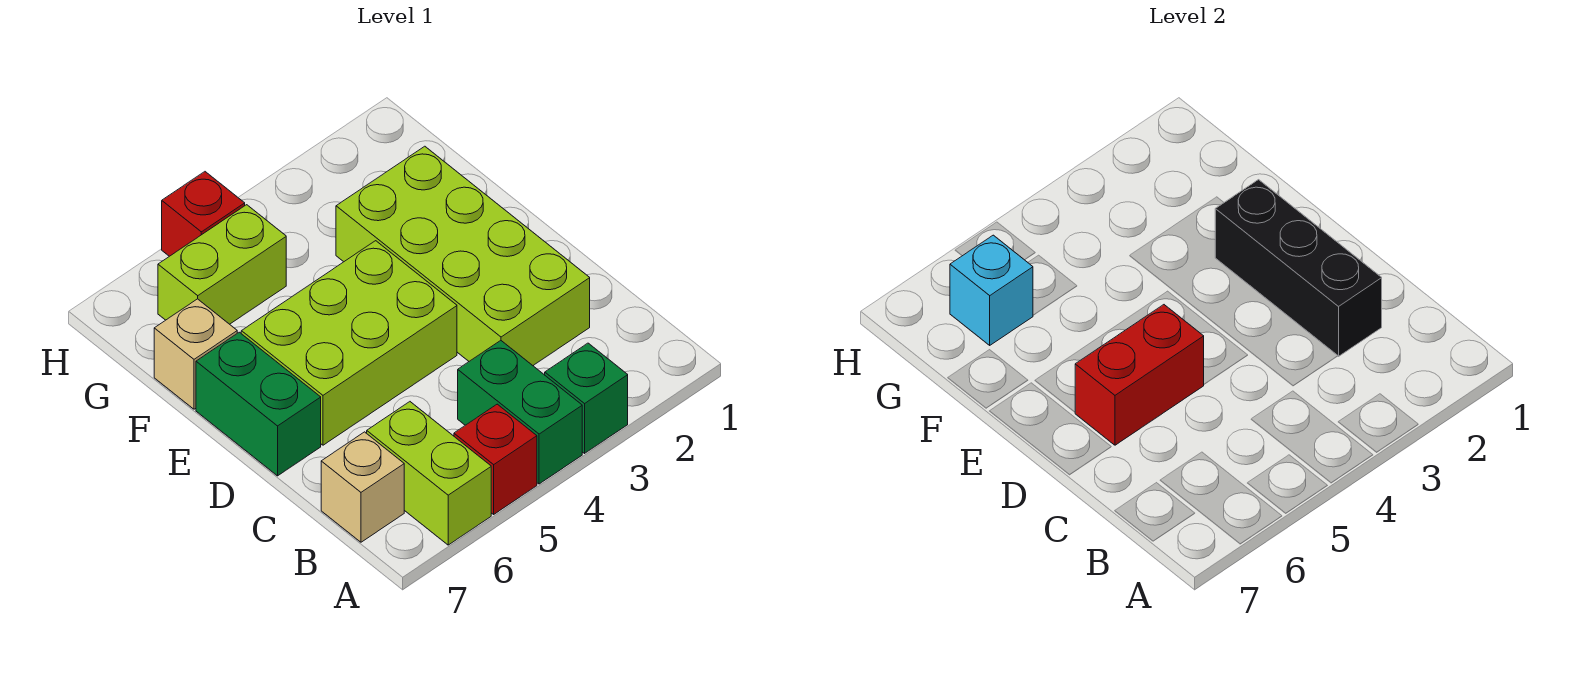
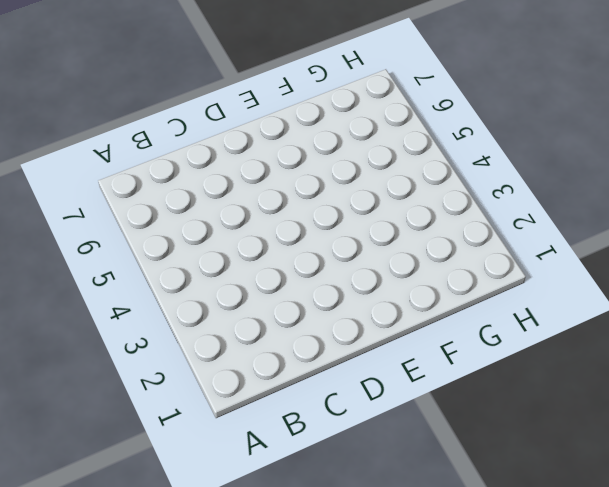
none -> green brick A3 level 1
none -> green brick A4:B4 level 1
none -> red brick A5 level 1

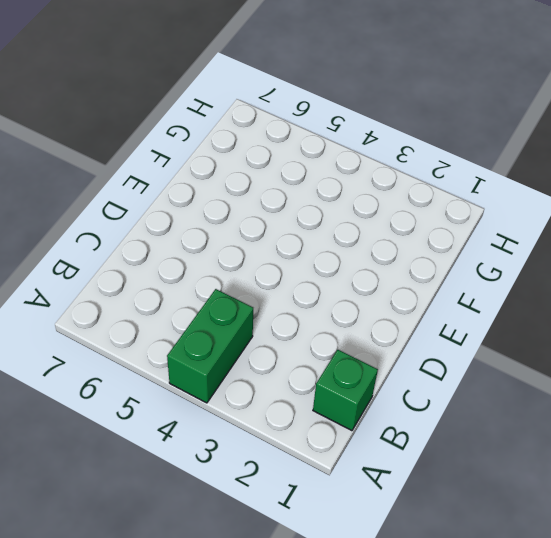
green brick B1 level 1 -> green brick A3 level 1
none -> red brick A5 level 1
none -> lime brick A6:B6 level 1
none -> tan brick B7 level 1

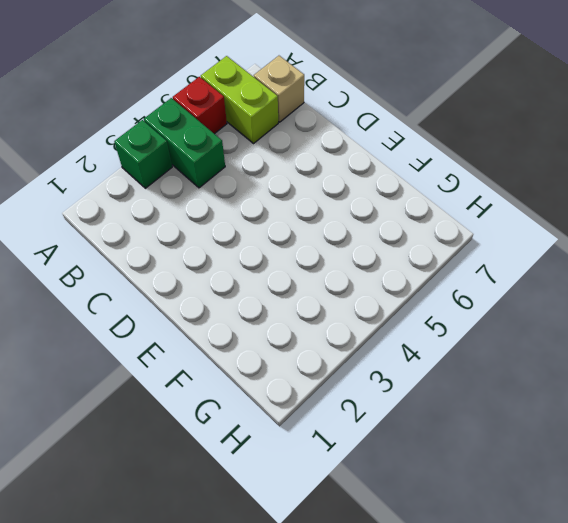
none -> lime brick C2:F3 level 1
none -> lime brick D4:E6 level 1
none -> green brick D7:E7 level 1

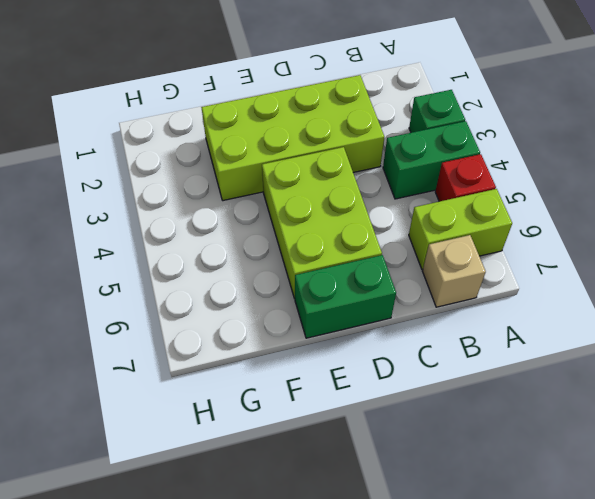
none -> tan brick F7 level 1
none -> lime brick G5:G6 level 1
none -> red brick H5 level 1

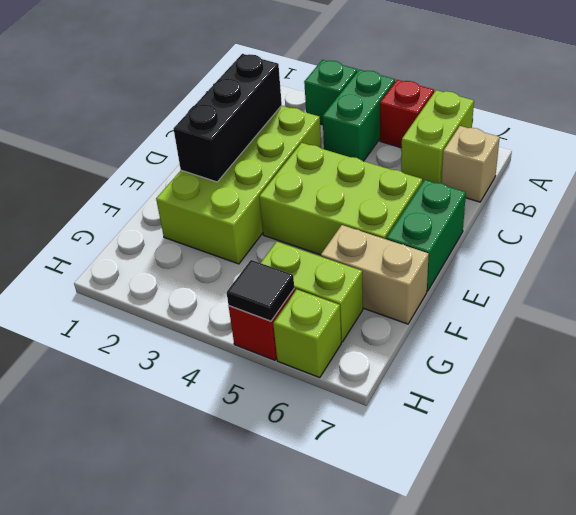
tan brick F6:F7 level 1 -> tan brick F7 level 1
black tile H5 level 2 -> none
lime brick H6 level 1 -> none
none -> red brick D5:D6 level 2
none -> cyan brick G6 level 2

